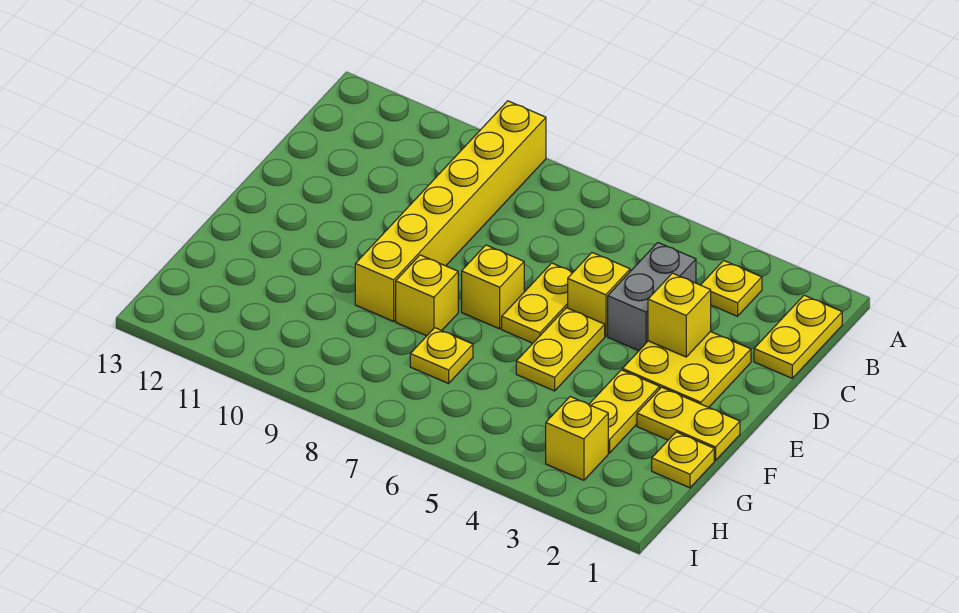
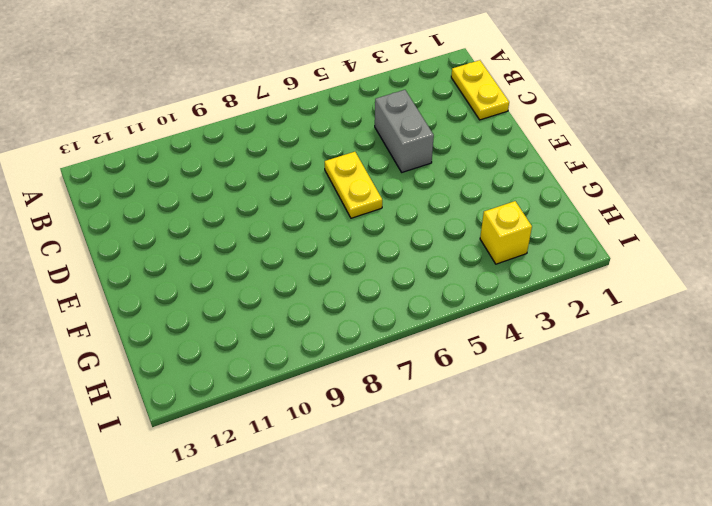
none -> yellow brick A9:F9 level 1
none -> yellow plate B3 level 1
none -> yellow plate D2:E3 level 1

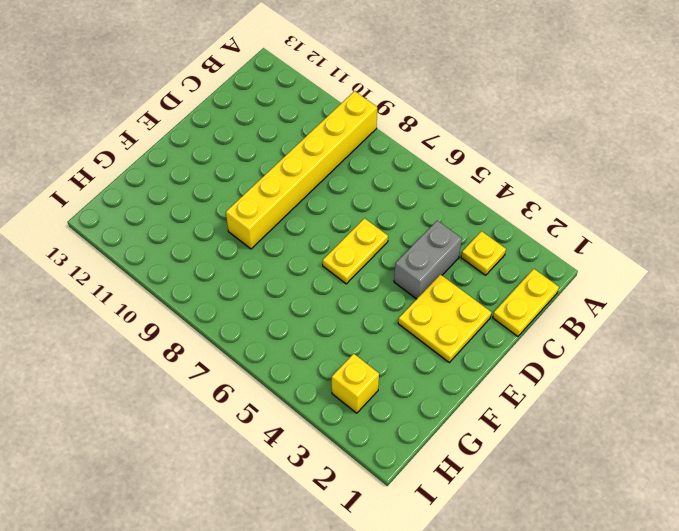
none -> yellow brick D5 level 1
none -> yellow plate E5:F5 level 1
none -> yellow brick E7 level 1

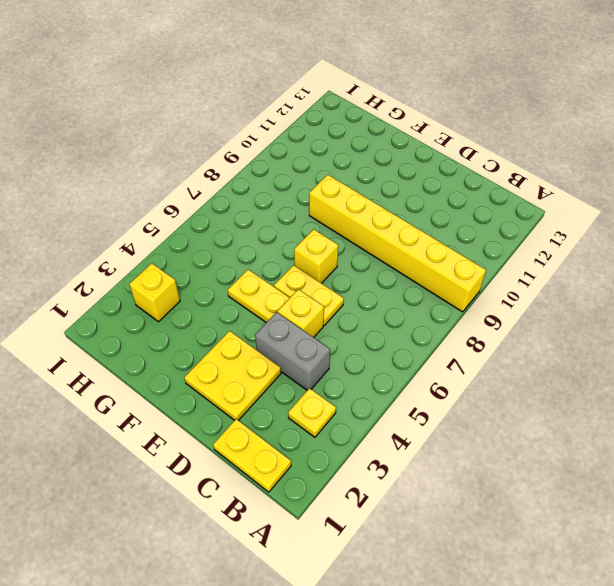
none -> yellow plate F1:F2 level 1
none -> yellow plate F3:G3 level 1
none -> yellow brick F8 level 1

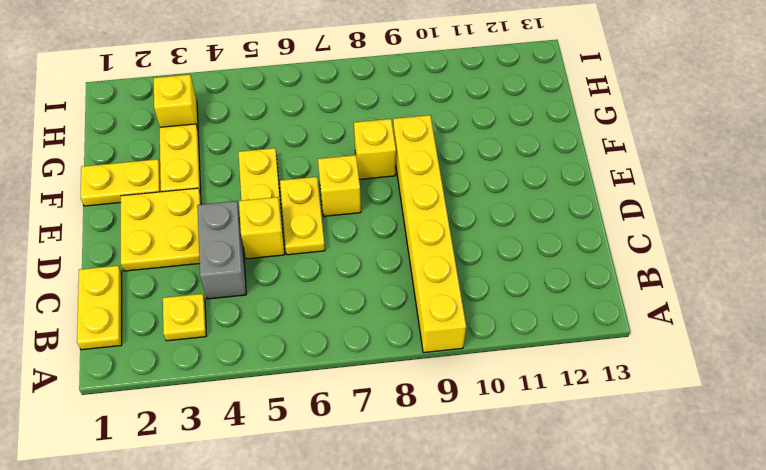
none -> yellow plate G1 level 1
none -> yellow plate G7 level 1
none -> yellow brick D3 level 2

